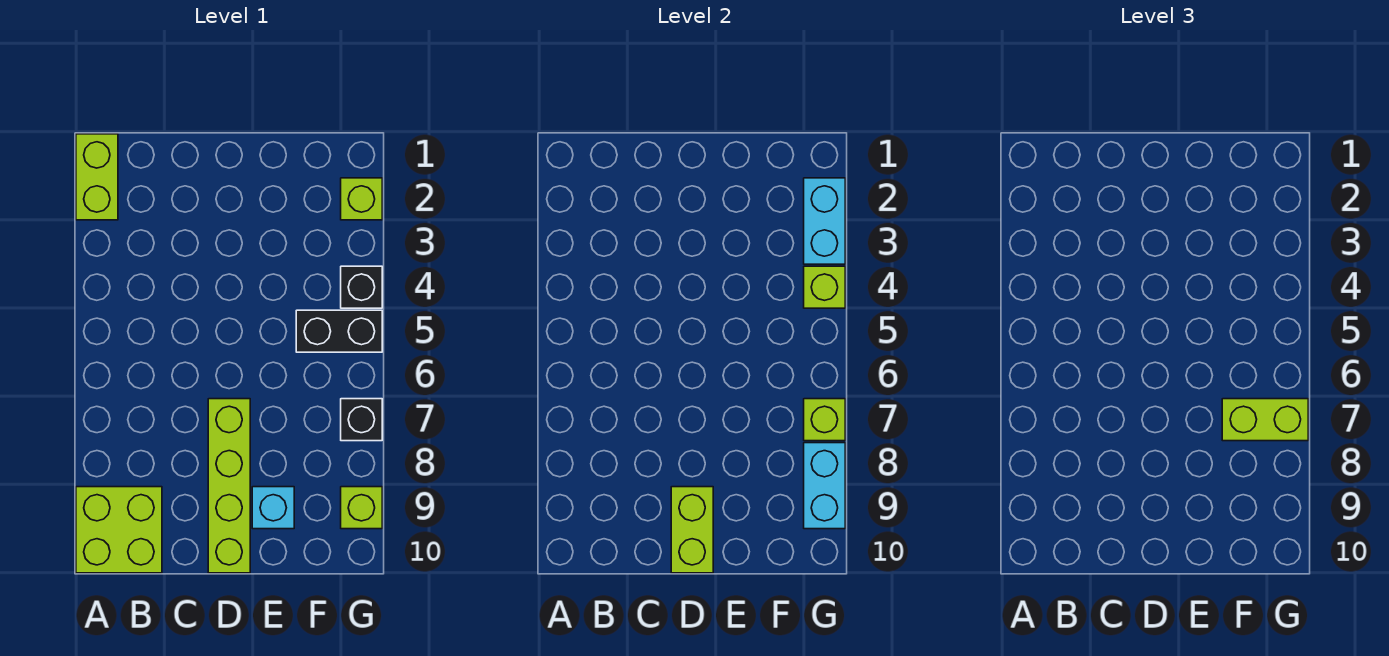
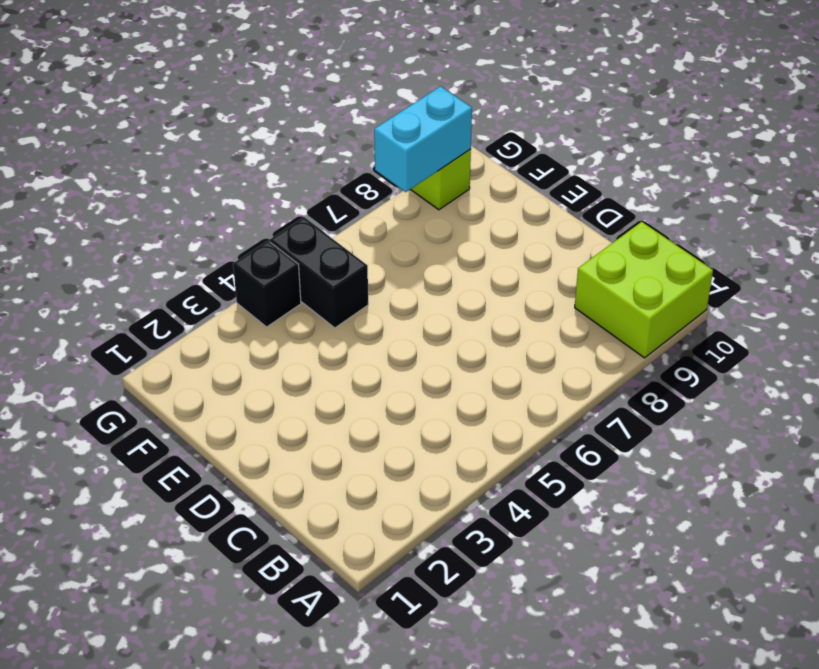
none -> lime brick A1:A2 level 1
none -> lime brick D7:D10 level 1
none -> cyan brick E9 level 1

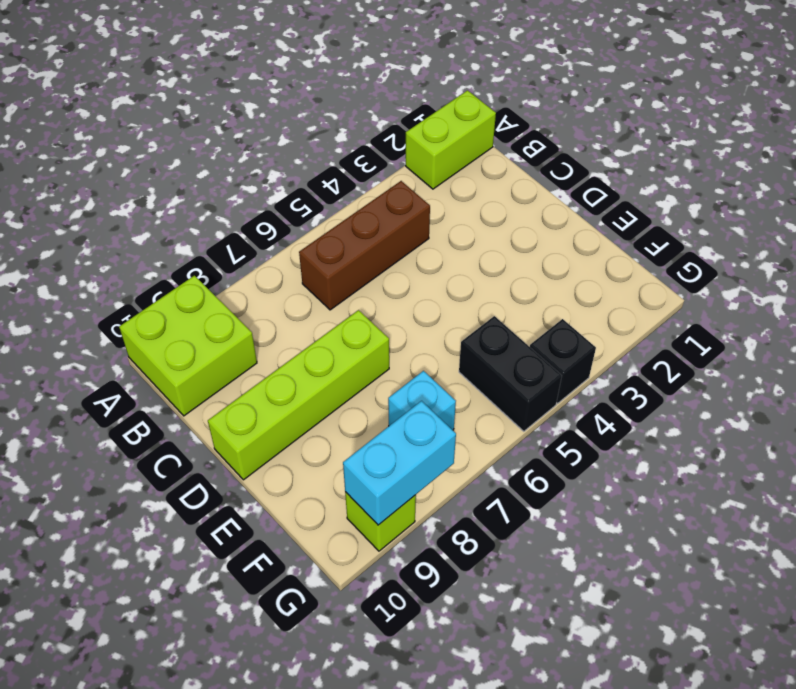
brown brick B4:B6 level 1 -> none
cyan brick F7 level 1 -> cyan brick E9 level 1
none -> lime brick G2 level 1
none -> black brick G7 level 1
none -> lime brick D9:D10 level 2

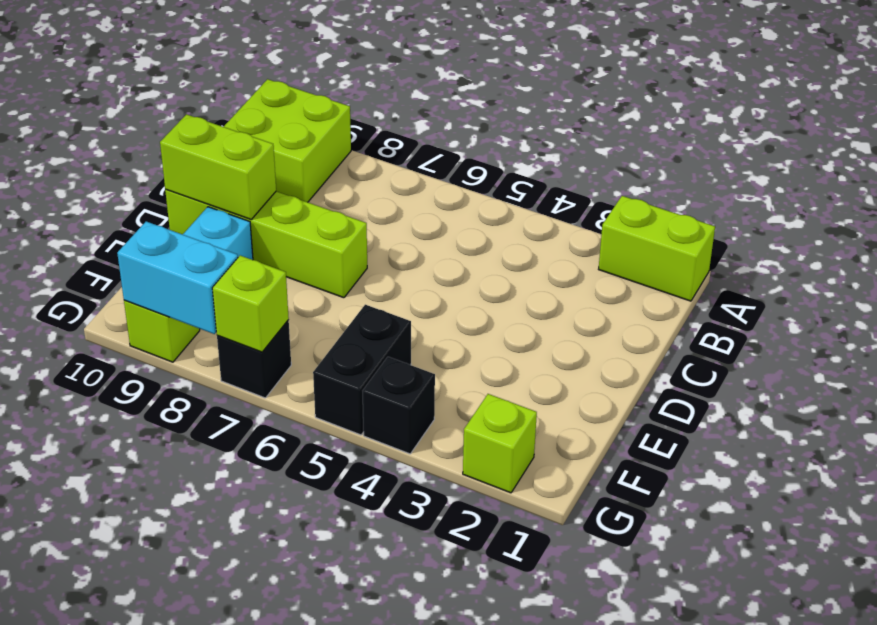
none -> cyan brick G2:G3 level 2
none -> lime brick G4 level 2
none -> lime brick F7:G7 level 3

